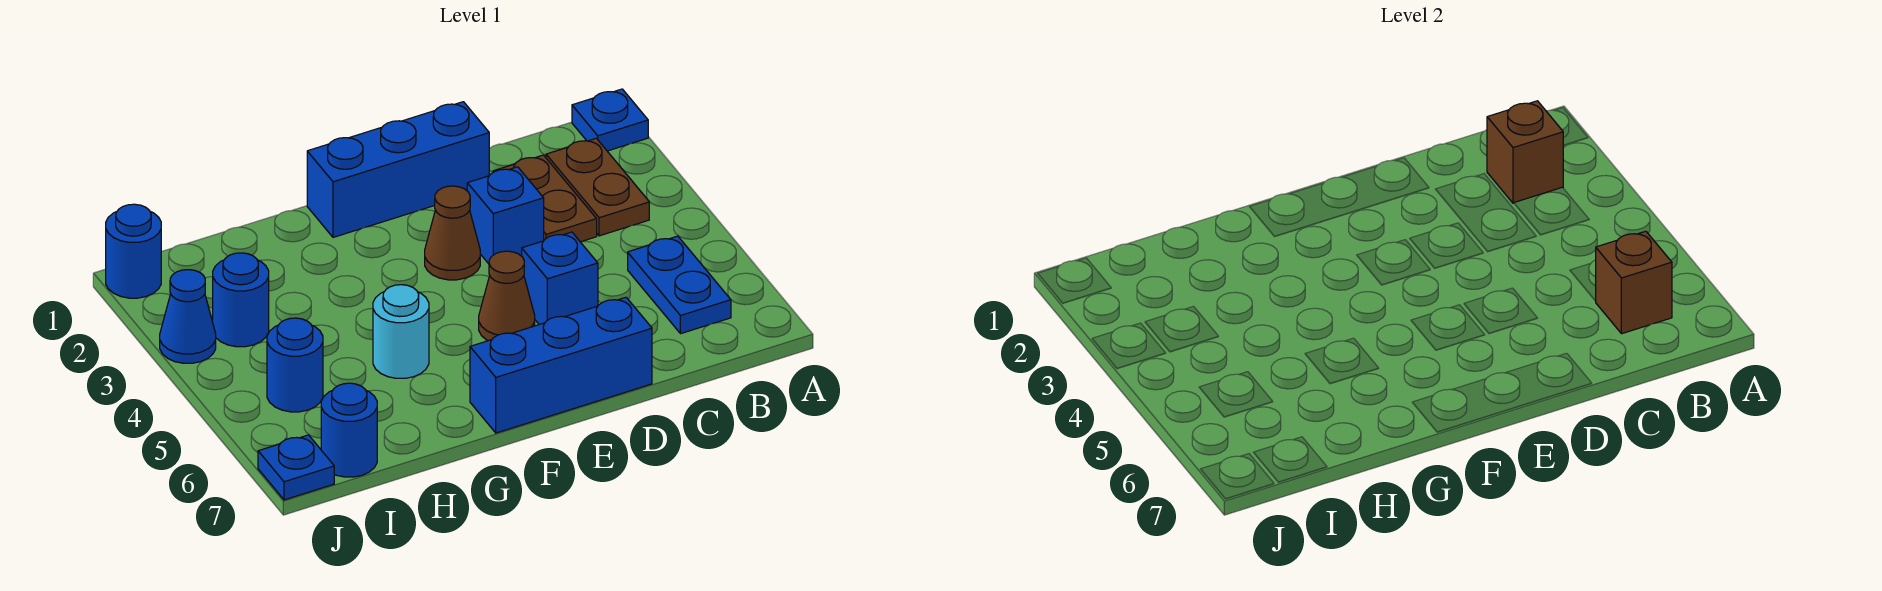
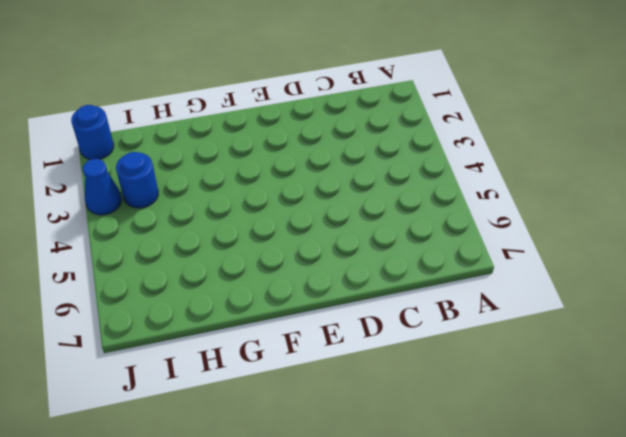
none -> blue plate A1 level 1
none -> brown plate B2:B3 level 1
none -> blue plate B5:B6 level 1

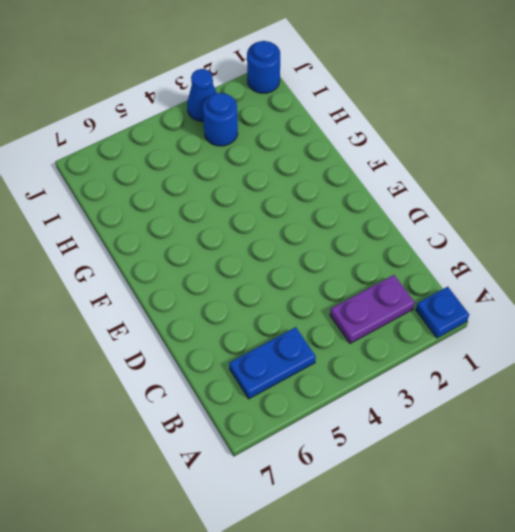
purple plate B2:B3 level 1 -> brown plate B2:B3 level 1
none -> brown plate C2:C3 level 1
none -> blue brick D1:F1 level 1
none -> blue brick D3 level 1

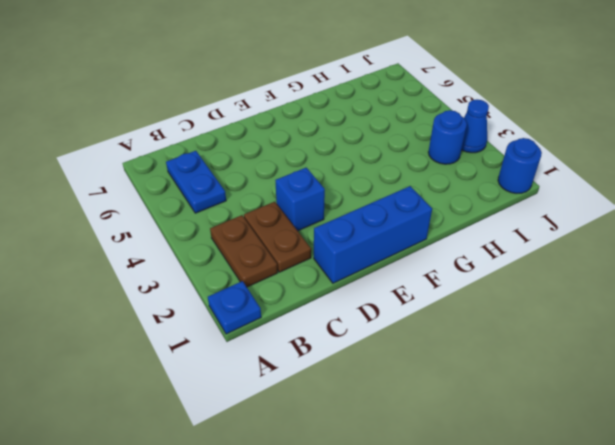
none -> blue brick D5 level 1
none -> blue brick D7:F7 level 1
none -> brown cone E3 level 1

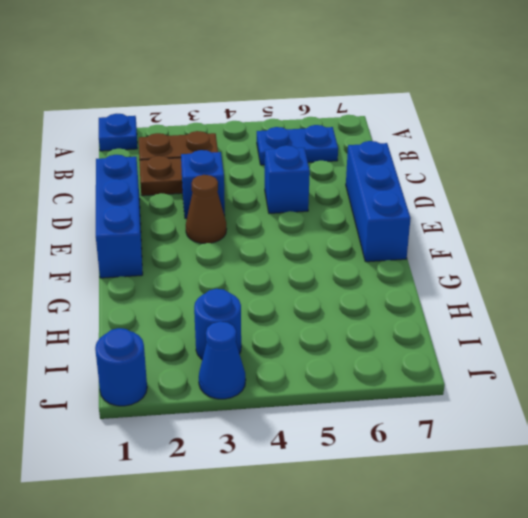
none -> brown cone E5 level 1
none -> cyan round brick G5 level 1
none -> blue round brick I5 level 1

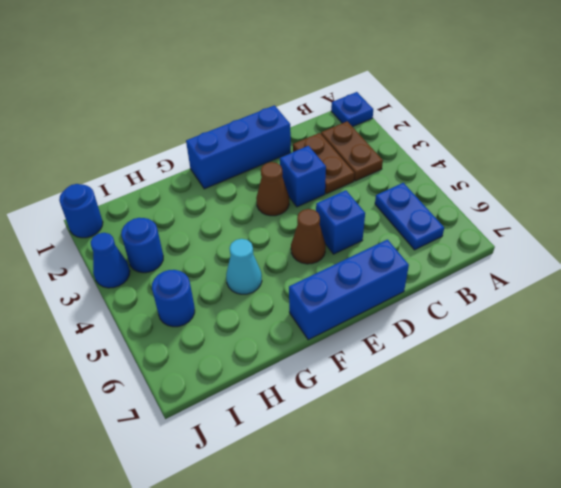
cyan cone G5 level 1 -> cyan round brick G5 level 1
none -> blue round brick I7 level 1
none -> blue plate J7 level 1
none -> brown brick B2 level 2

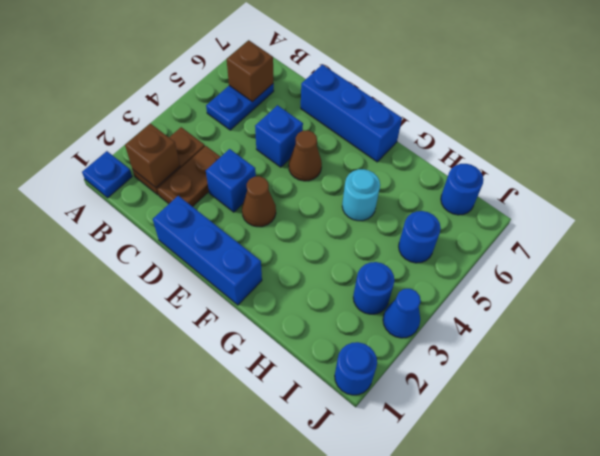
none -> blue plate J7 level 1

